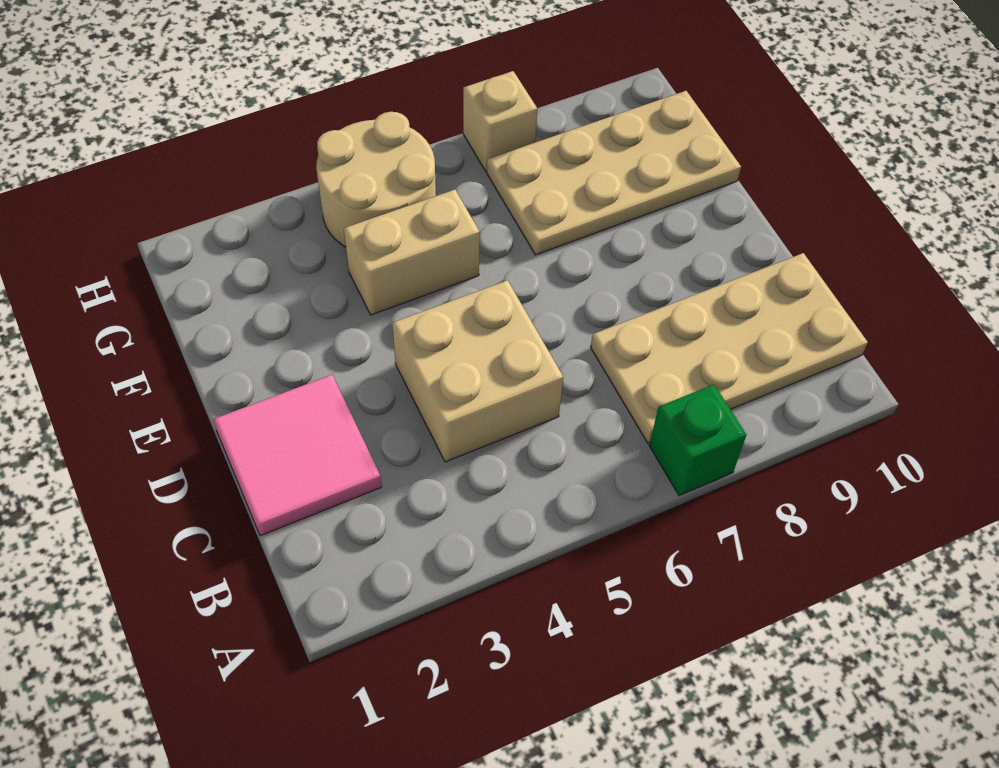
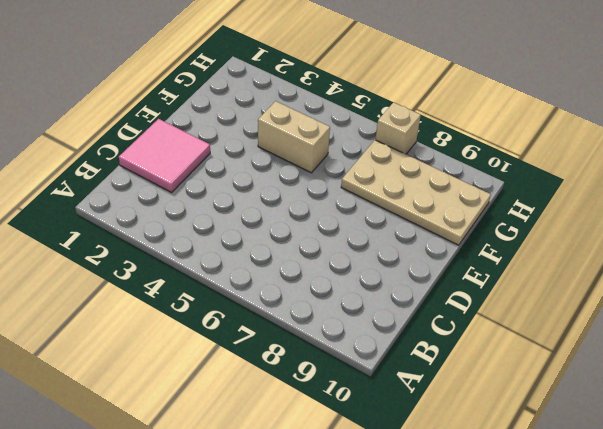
none -> green brick A7 level 1
none -> tan plate B7:C10 level 1

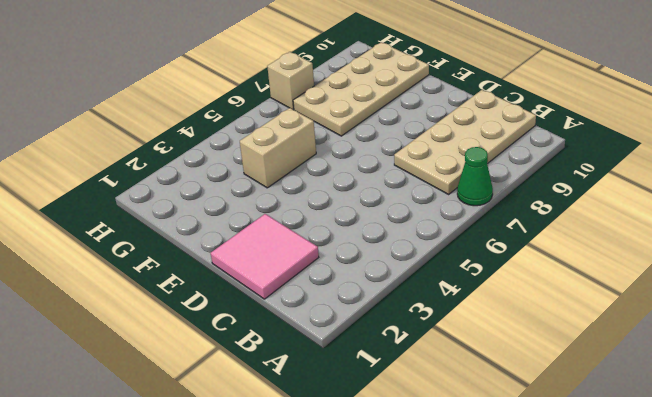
green cone A7 level 1 -> green brick A7 level 1
none -> tan brick C4:D5 level 1
none -> tan round brick G4:H5 level 1

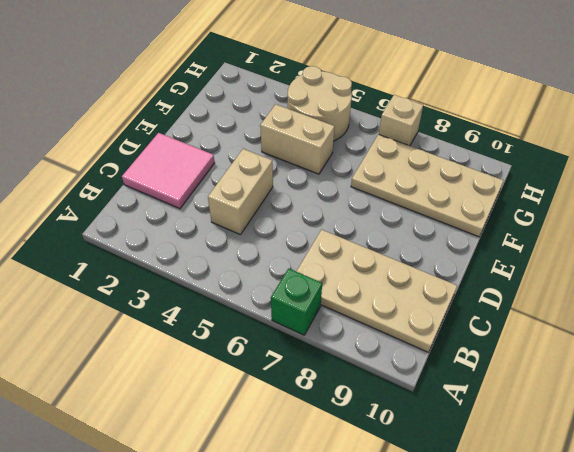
tan brick C4:D4 level 1 -> tan brick C4:D5 level 1

